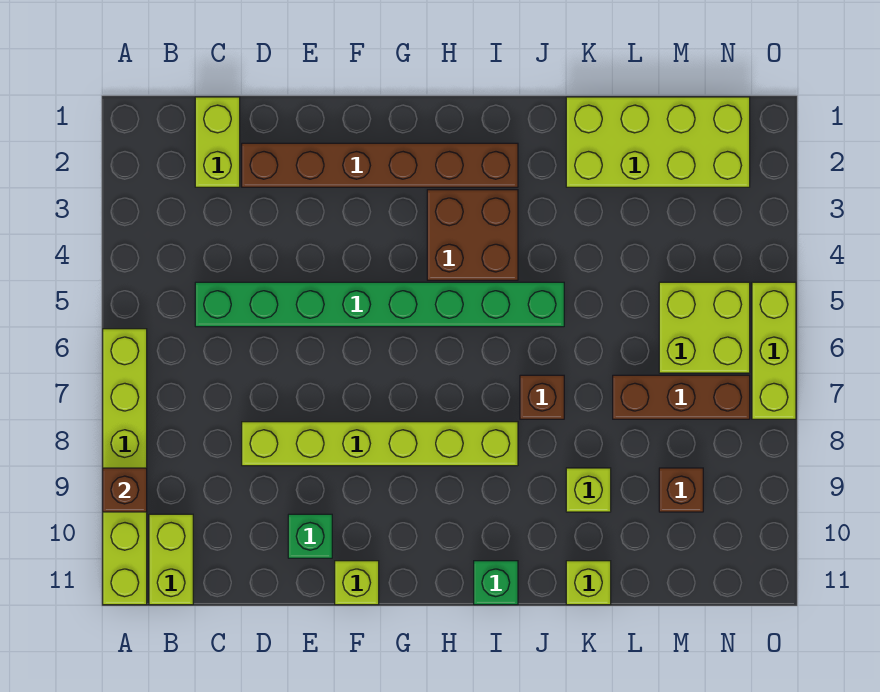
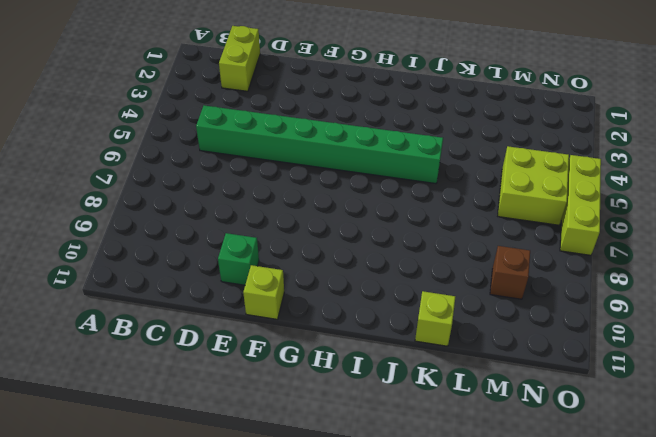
none -> lime brick A6:A11 level 1
none -> lime brick B10:B11 level 1
none -> brown brick D2:I2 level 1

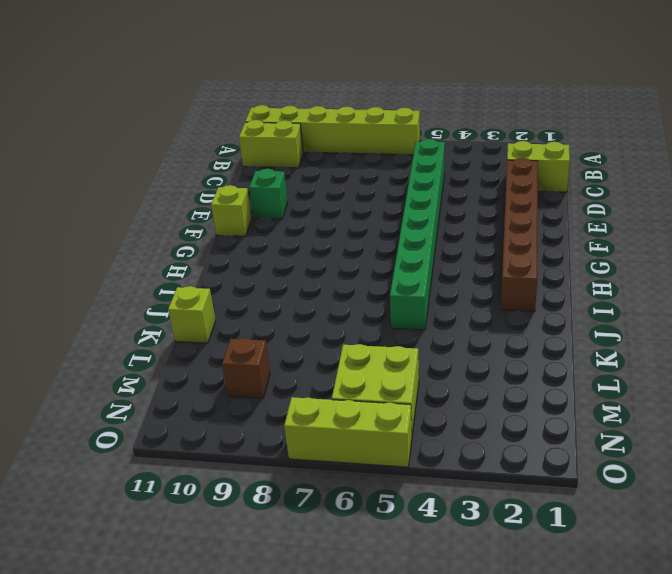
none -> lime brick D8:I8 level 1
none -> brown brick H3:I4 level 1
none -> green brick I11 level 1

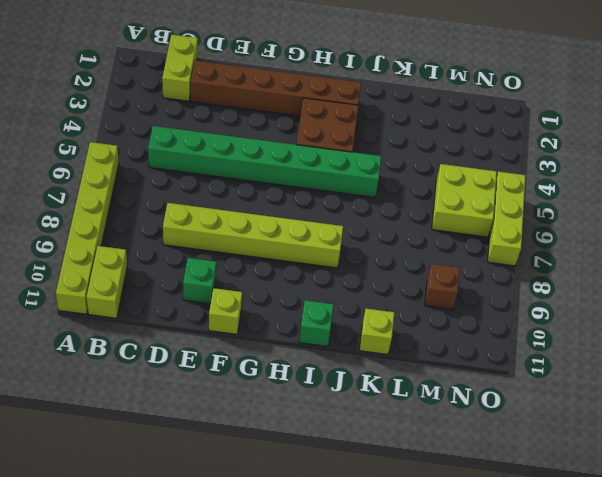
none -> brown brick J7 level 1
none -> lime brick K1:N2 level 1
none -> lime brick K9 level 1

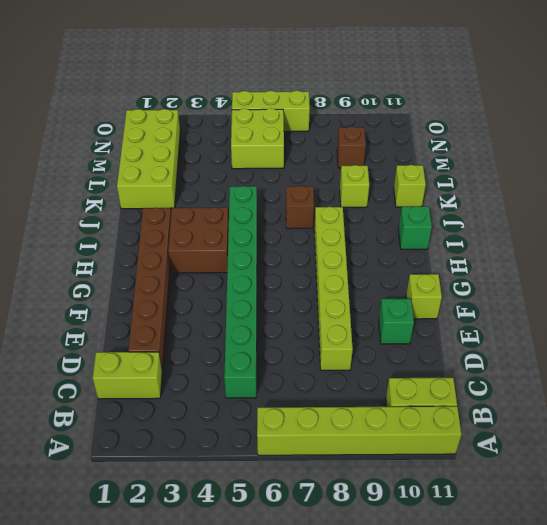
none -> brown brick L7:N7 level 1
none -> brown brick A9 level 2

